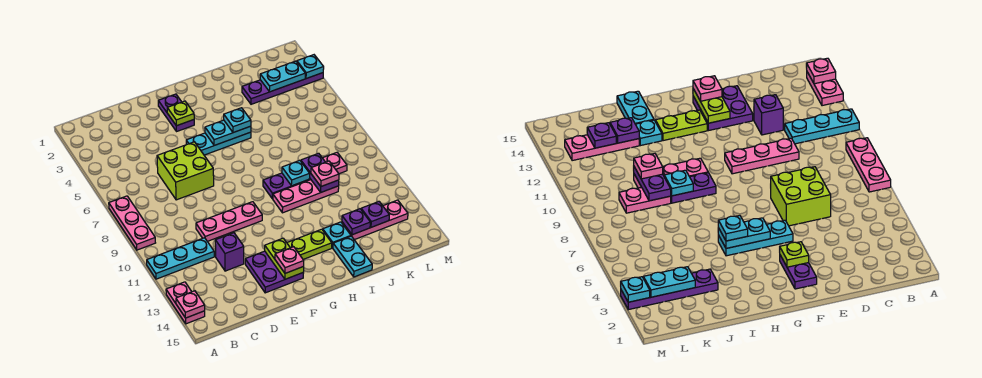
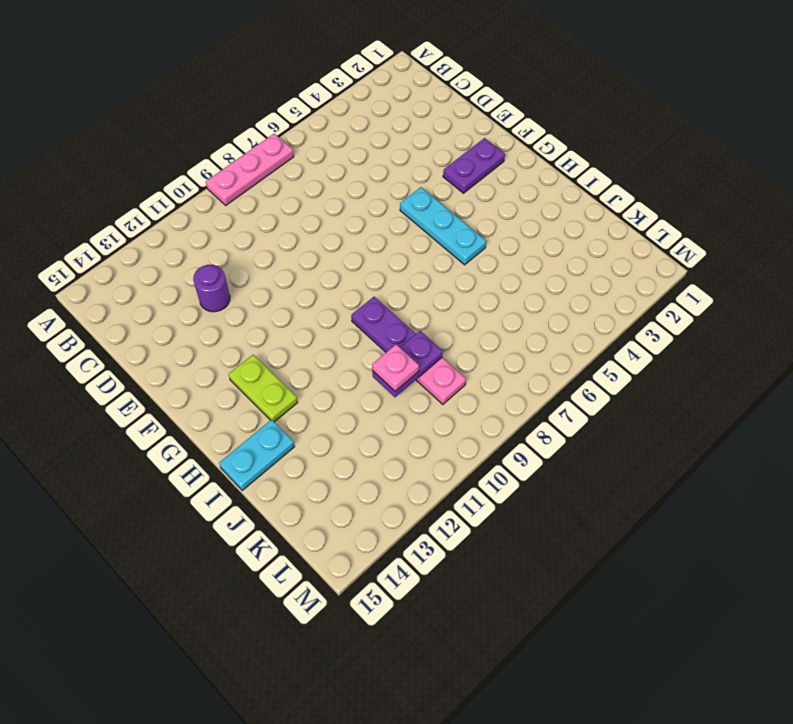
purple round brick D12 level 1 -> purple brick D12 level 1
none -> cyan plate A11:C11 level 1
none -> pink plate A13:A14 level 1
none -> lime brick D6:E7 level 1
none -> pink plate D10:F10 level 1

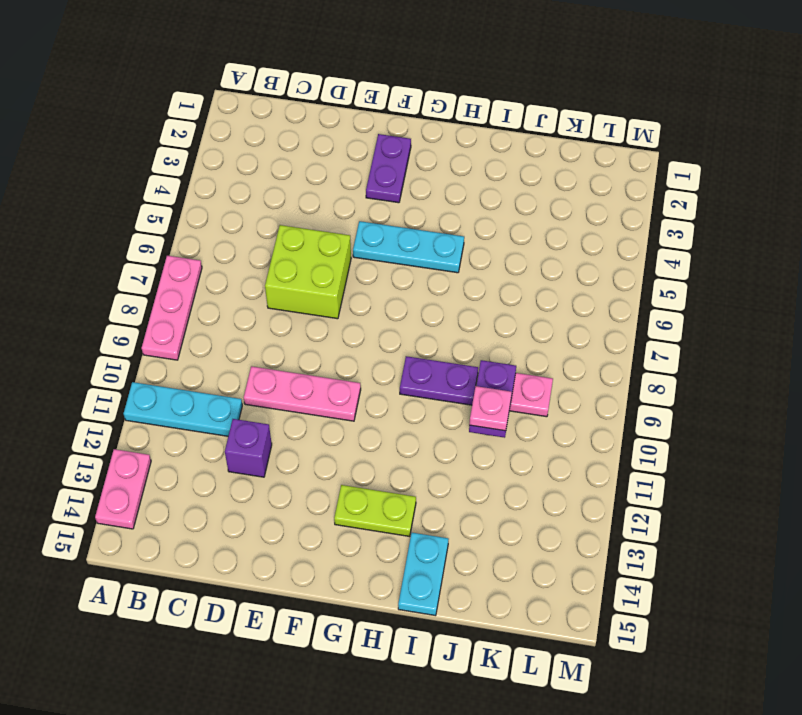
none -> purple plate E13:F14 level 1
none -> pink plate H10:J10 level 1
none -> cyan plate I13 level 1
none -> purple plate J3:M3 level 1

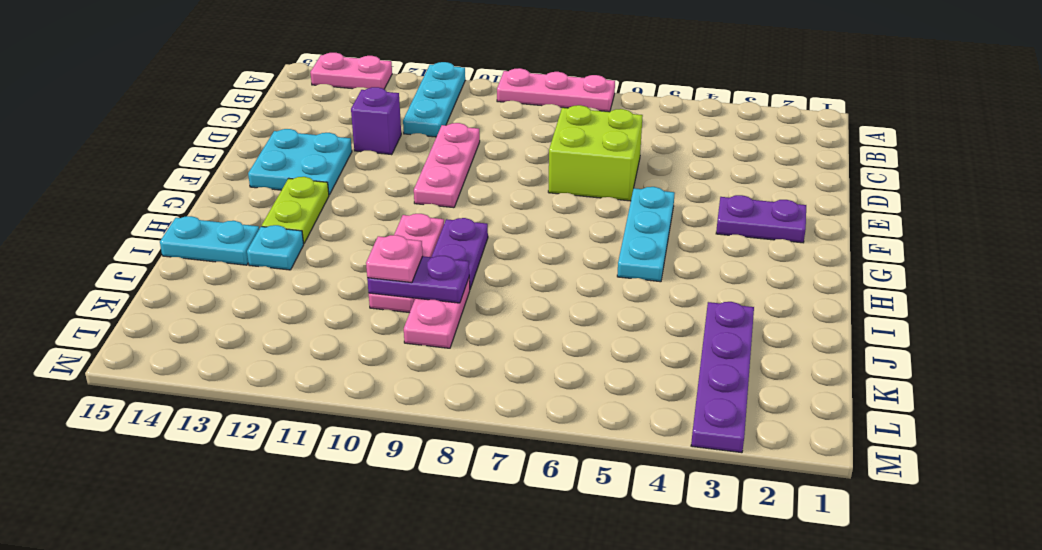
cyan plate E13:F14 level 1 -> purple plate E13:F14 level 1
none -> pink plate J13:L13 level 1
none -> pink plate A14 level 2
none -> lime plate F3 level 2
none -> lime plate F13:F14 level 2

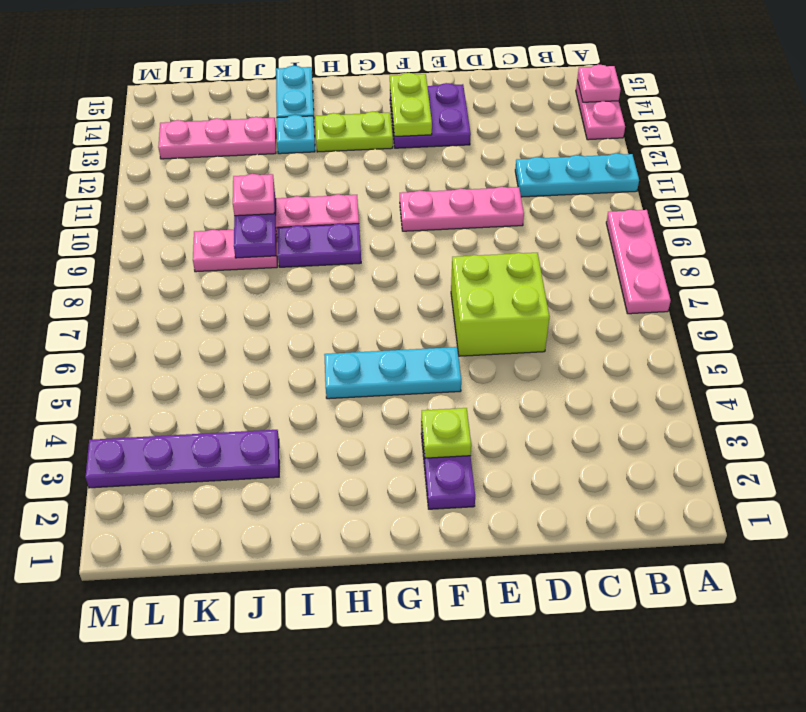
none -> purple brick D12 level 1
none -> cyan plate G5:H5 level 2
none -> cyan plate I9 level 2
none -> purple plate J13 level 2

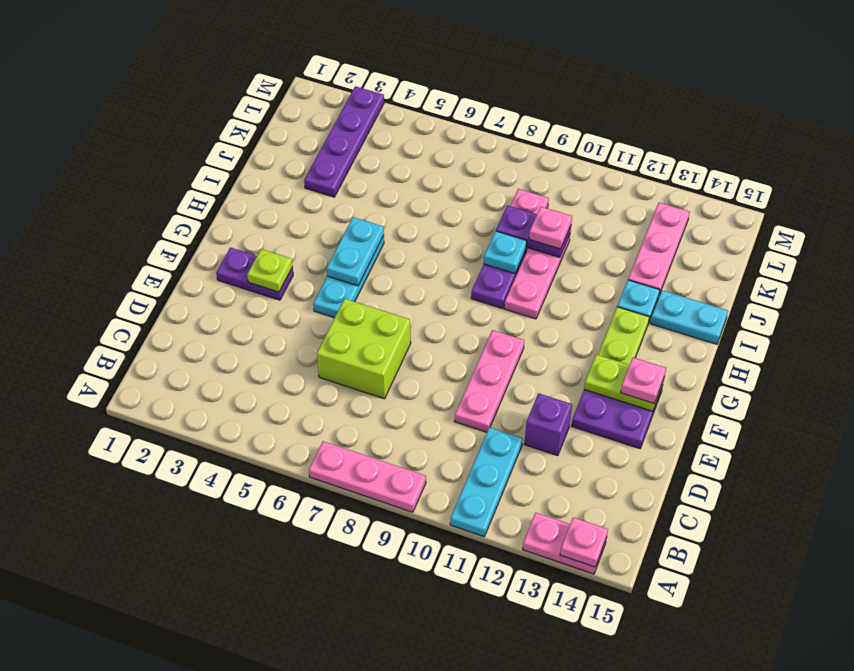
none -> purple plate J13 level 2
none -> cyan plate K3:L3 level 2
none -> purple plate K13 level 2
none -> cyan plate M3 level 2

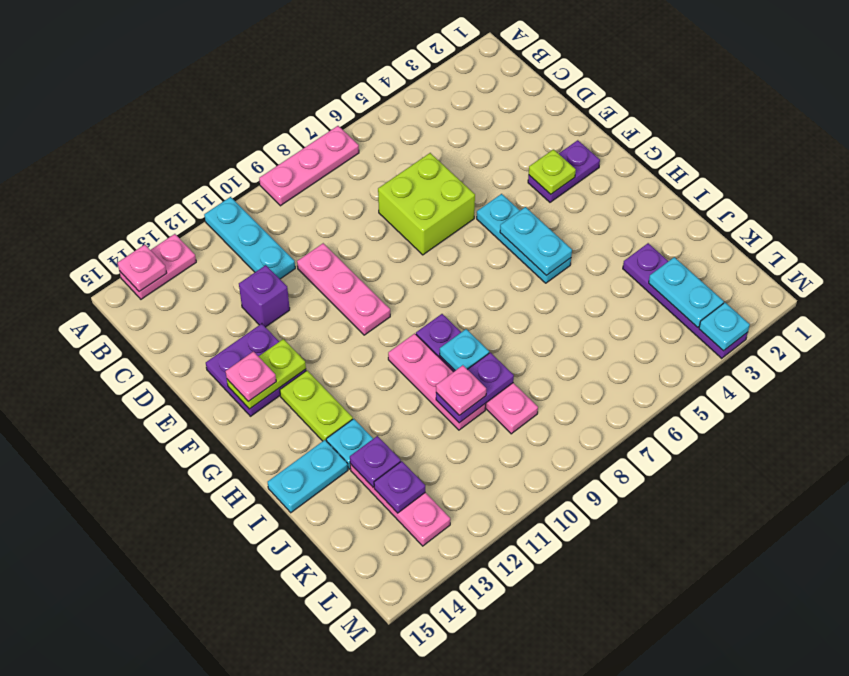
none -> cyan plate H5 level 3

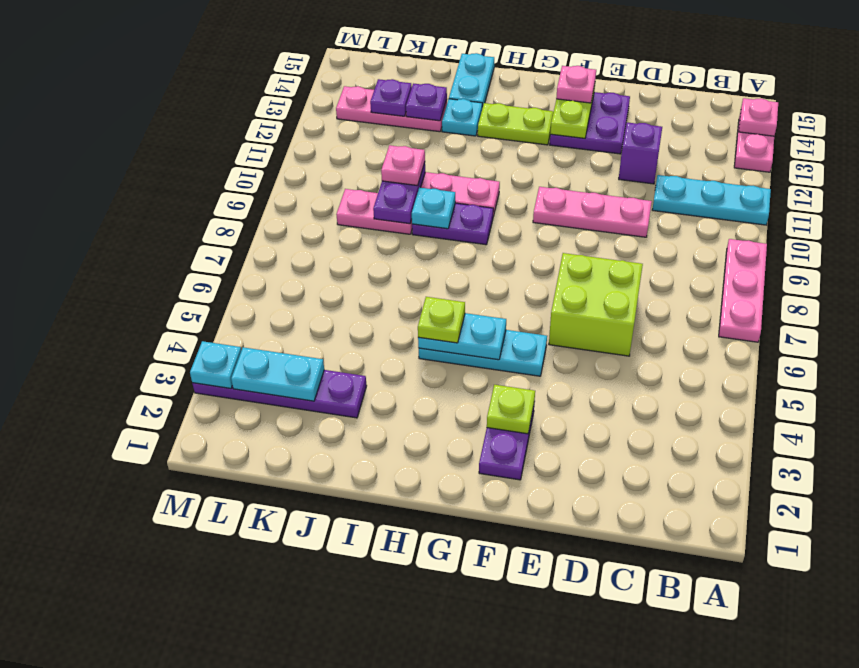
lime plate H5 level 3 -> cyan plate H5 level 3

